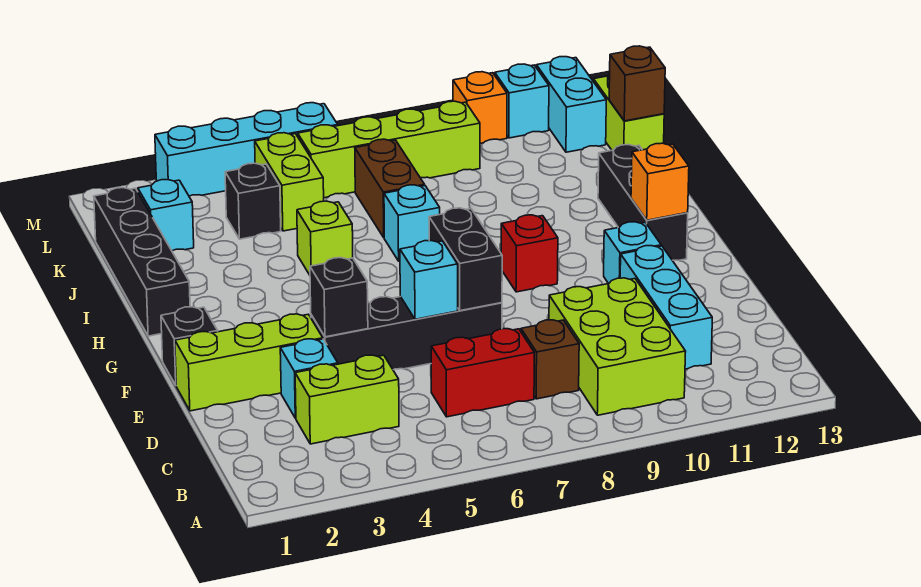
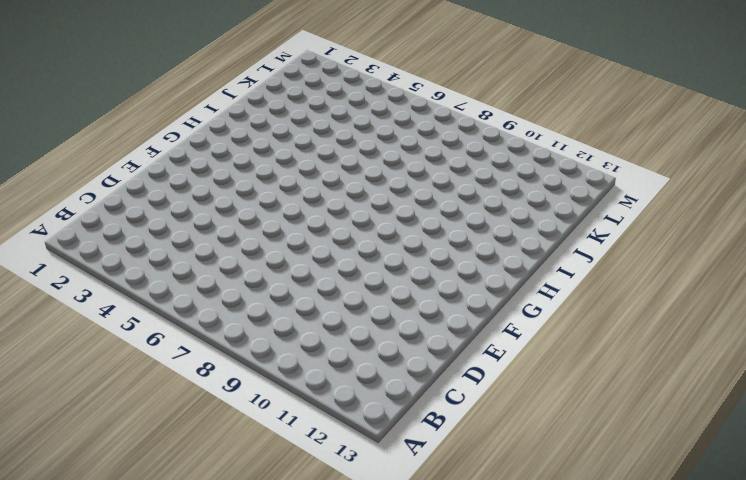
none -> lime brick B9:D10 level 1
none -> lime brick C3:C4 level 1
none -> red brick C6:C7 level 1
none -> brown brick C8 level 1

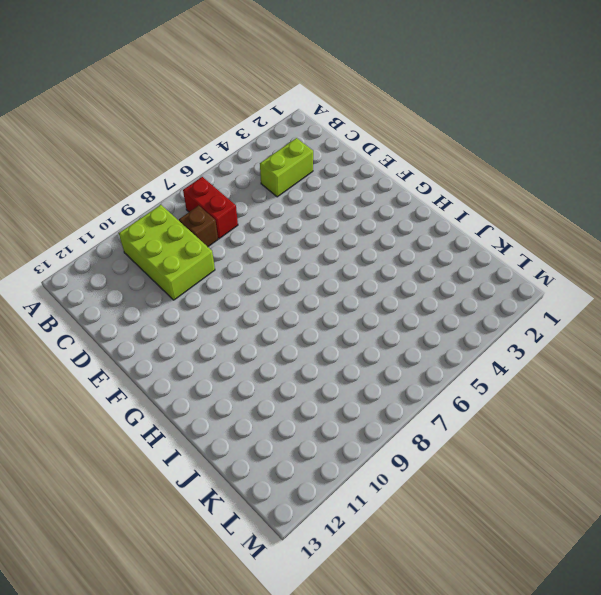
red brick B7:C7 level 1 -> red brick C6:C7 level 1
none -> cyan brick C11:E11 level 1
none -> cyan brick D3 level 1
none -> lime brick E1:E3 level 1
none -> black brick E4:E7 level 1

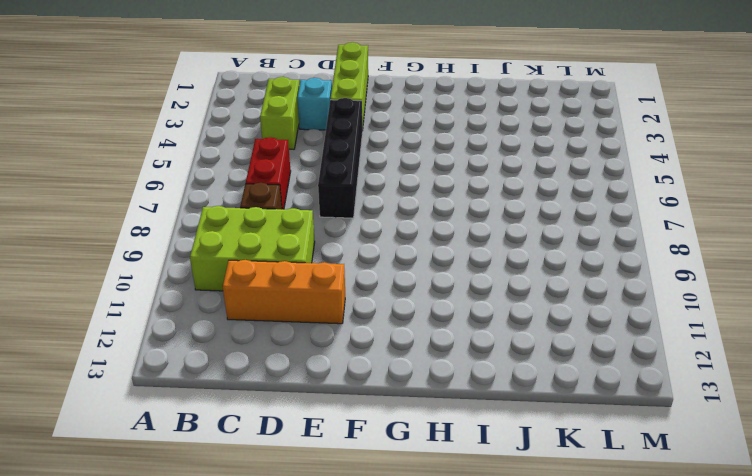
orange brick C11:E11 level 1 -> cyan brick C11:E11 level 1
none -> black brick F1 level 1
none -> cyan brick F11 level 1
none -> red brick G9 level 1
none -> black brick G12:I12 level 1

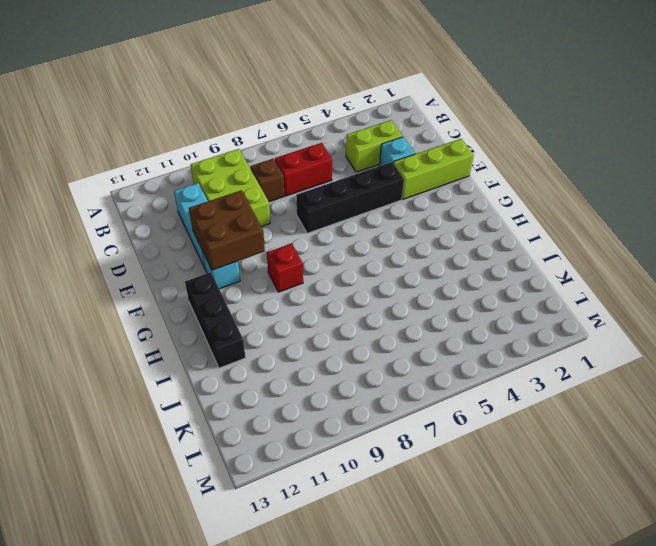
brown brick E10:F11 level 2 -> none
none -> black brick F1 level 1
none -> black brick H1:K1 level 1
none -> lime brick I5 level 1
none -> cyan brick I7 level 1

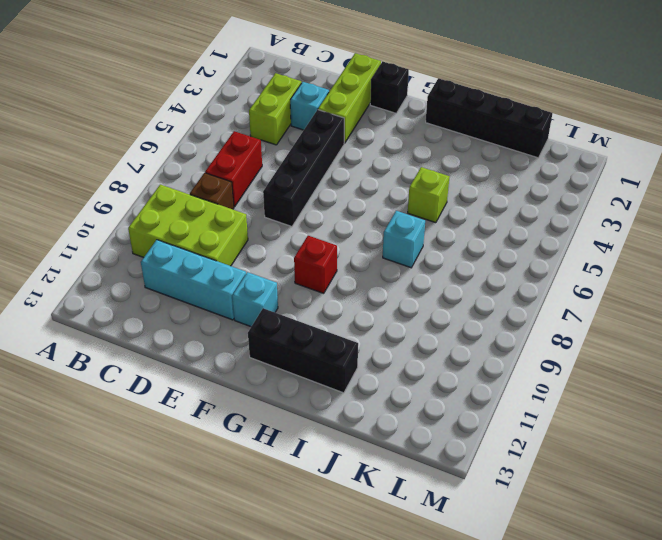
none -> brown brick J7:K7 level 1
none -> cyan brick K2 level 1
none -> black brick K4 level 1
none -> lime brick K5:L5 level 1

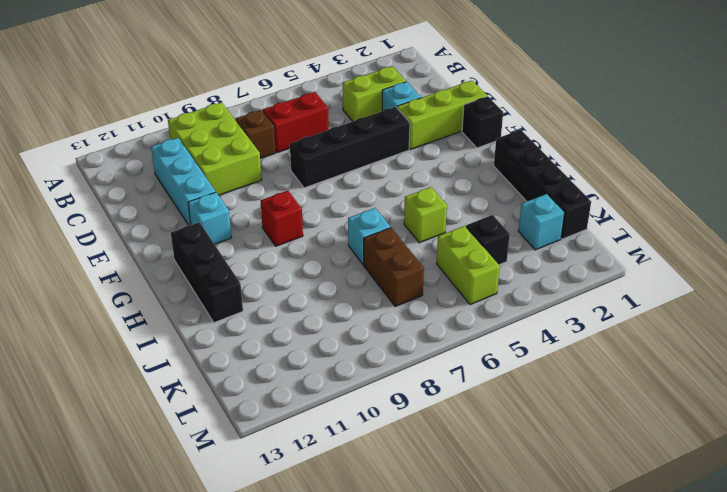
none -> lime brick K13:L13 level 1
none -> lime brick L6:L9 level 1
none -> cyan brick L12:M12 level 1
none -> cyan brick M3:M6 level 1

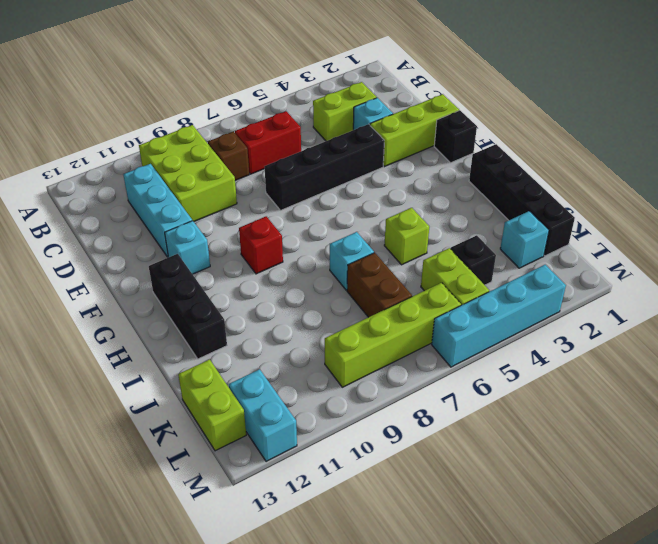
none -> orange brick M10 level 1
none -> cyan brick M11 level 1
none -> black brick E4 level 2
none -> cyan brick E6 level 2

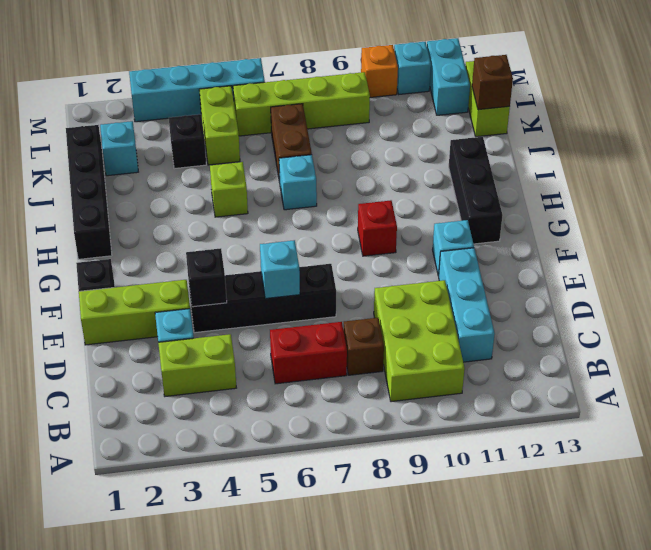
none -> black brick E7:F7 level 2
none -> orange brick G12 level 2

